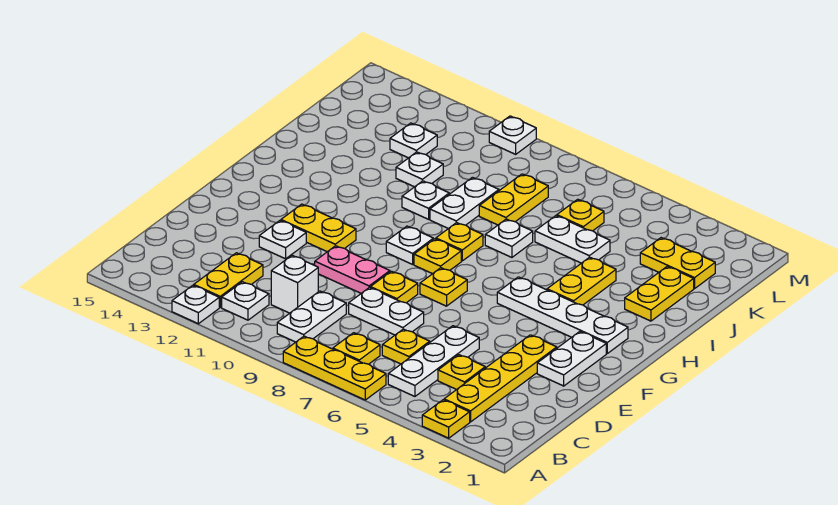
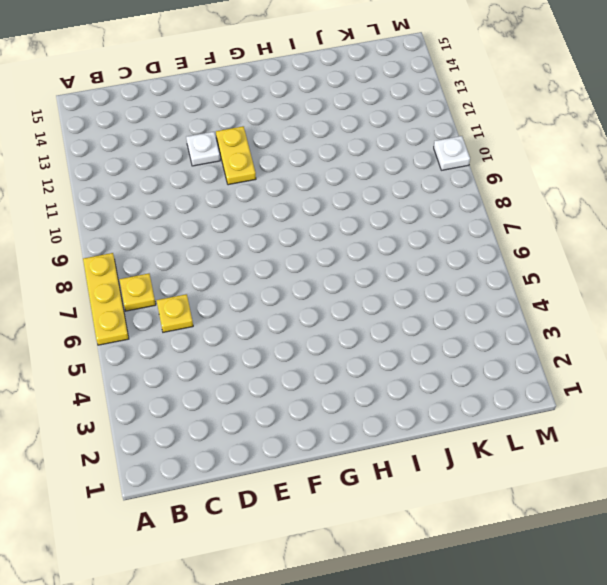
none -> yellow plate A3 level 1
none -> white plate A12 level 1
none -> yellow plate B3:E3 level 1
none -> white plate B5:D5 level 1

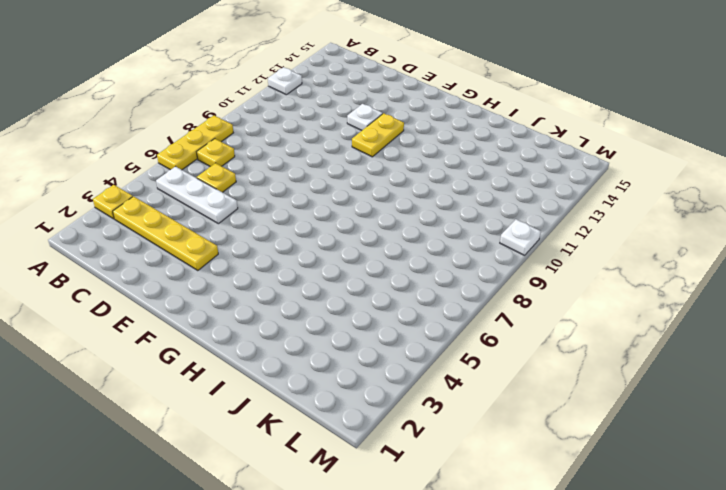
none -> white plate B9:C9 level 1
none -> white plate B11 level 1
none -> yellow plate B12:C12 level 1
none -> yellow plate C4 level 1

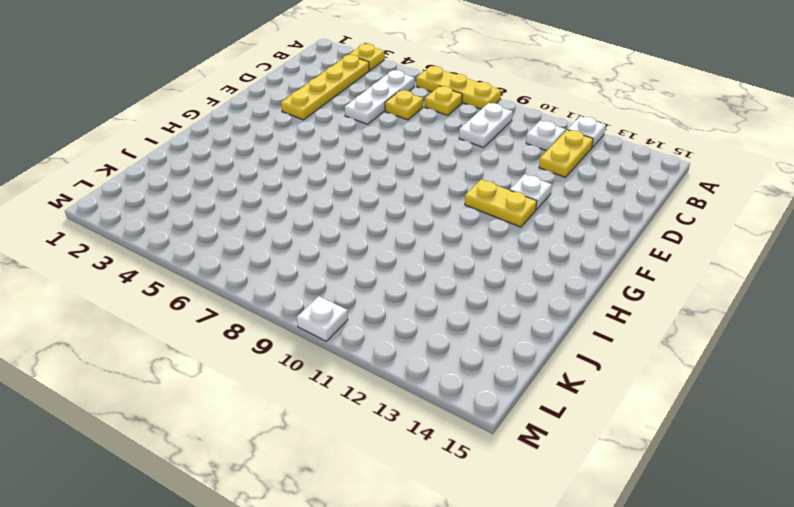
none -> yellow plate C4 level 1
none -> white brick C10 level 1
none -> white plate D7:D8 level 1
none -> white plate E2:F2 level 1

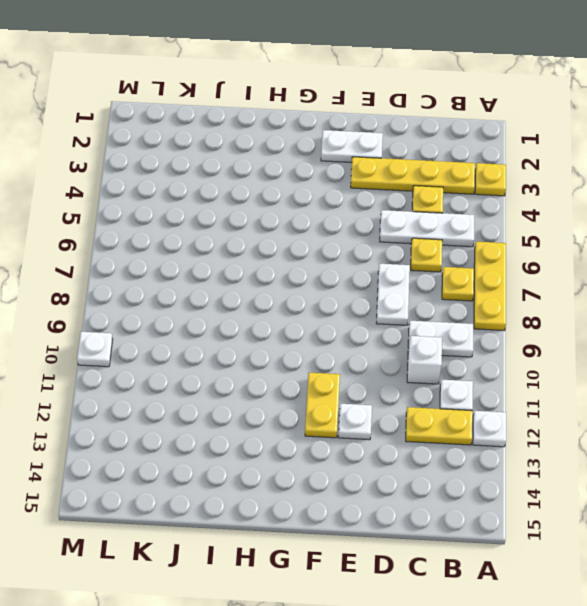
none -> yellow plate E8 level 1
none -> pink plate E9:E10 level 1
none -> yellow plate F7 level 1
none -> white plate G2:G5 level 1

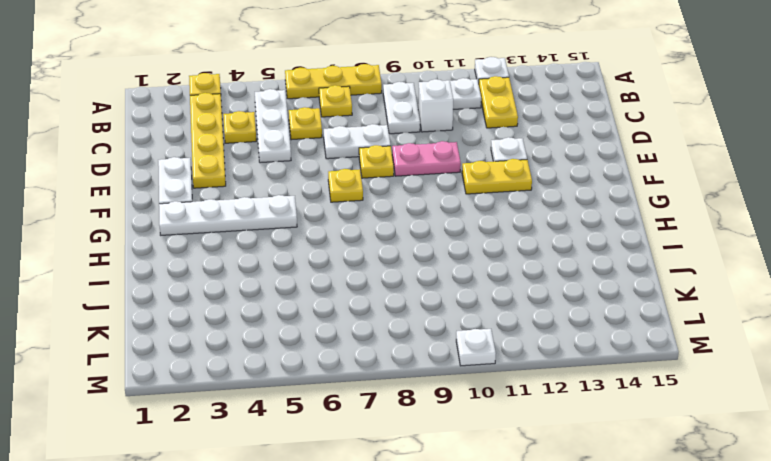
none -> yellow plate G8 level 1
none -> white plate G9 level 1
none -> yellow plate H4:I4 level 1
none -> yellow plate H8 level 1

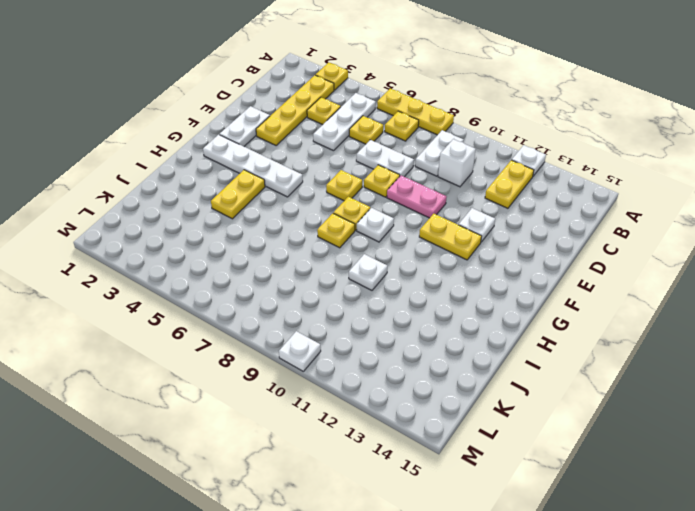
none -> white plate B11 level 1
none -> yellow plate I2:J2 level 1
none -> white plate I7 level 1
none -> white plate I9:J9 level 1

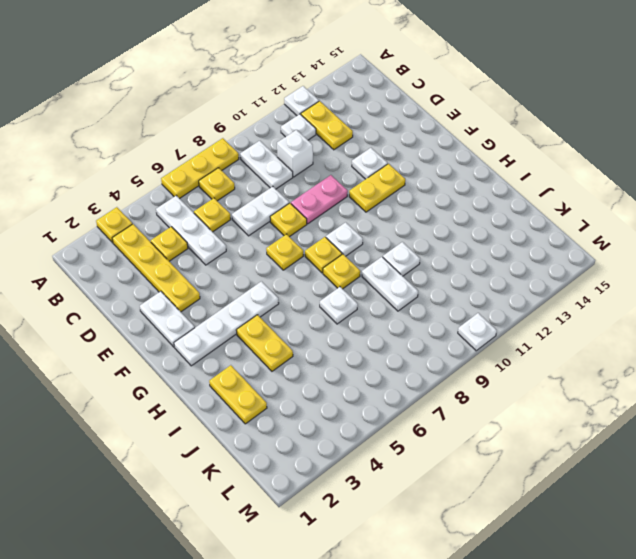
none -> white plate J5:J6 level 1
none -> yellow plate J8:K8 level 1
none -> white plate J11 level 1
none -> yellow plate K2:K3 level 1

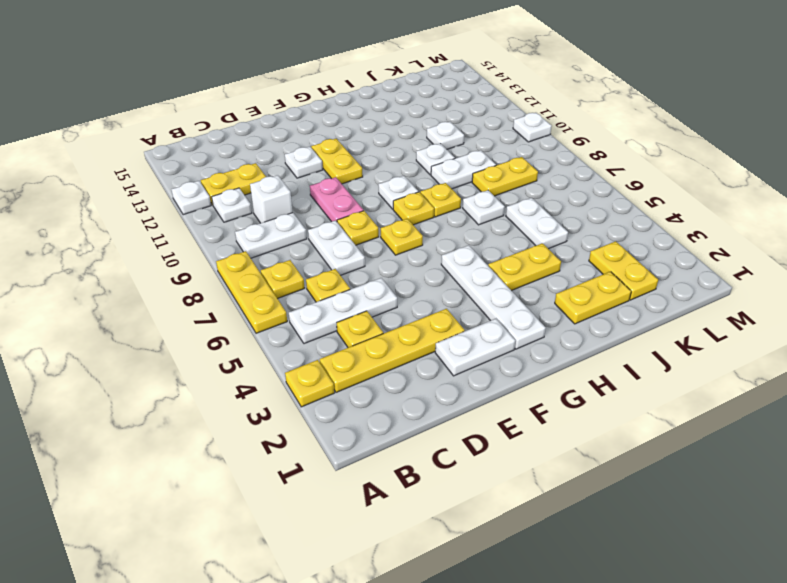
none -> yellow plate K6 level 1
none -> white plate K12 level 1

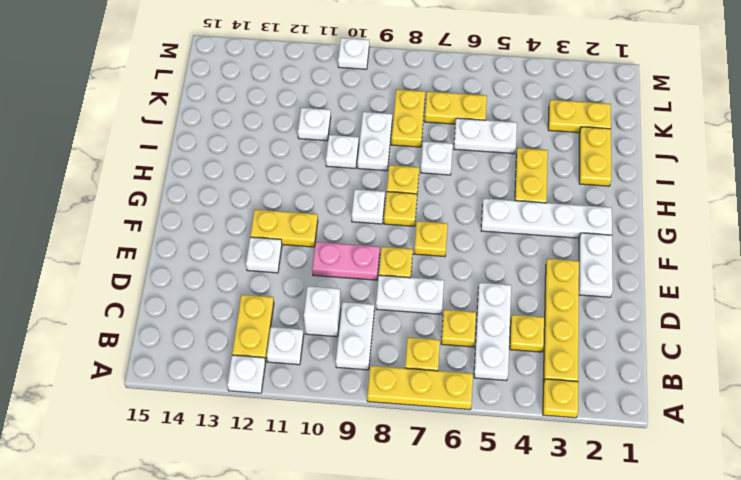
yellow plate K6:K7 level 1 -> yellow plate K6 level 1
none -> white plate K12 level 1

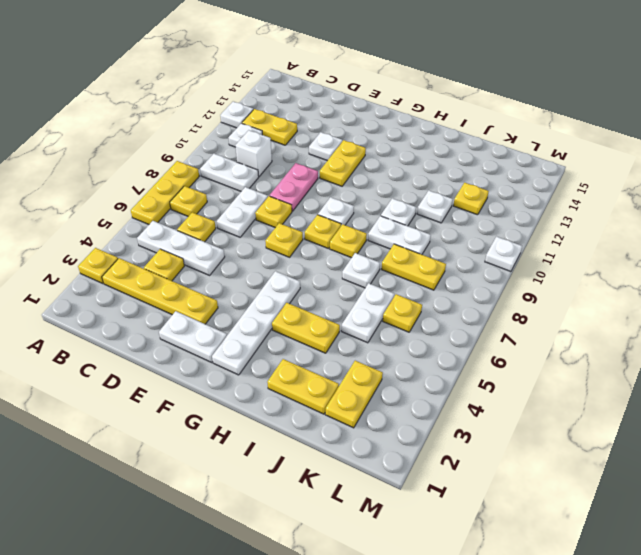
yellow plate K12 level 1 -> white plate K12 level 1

